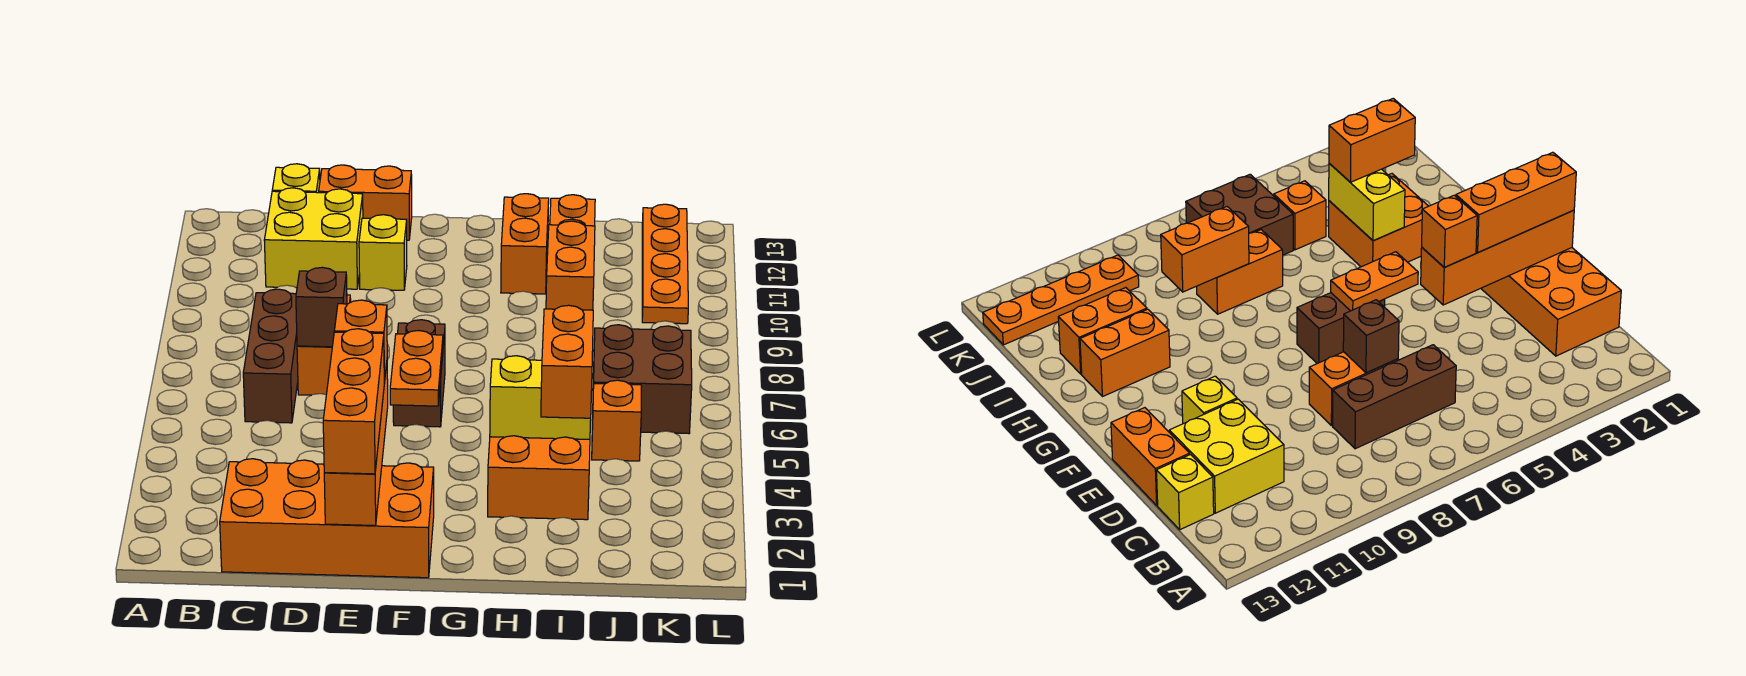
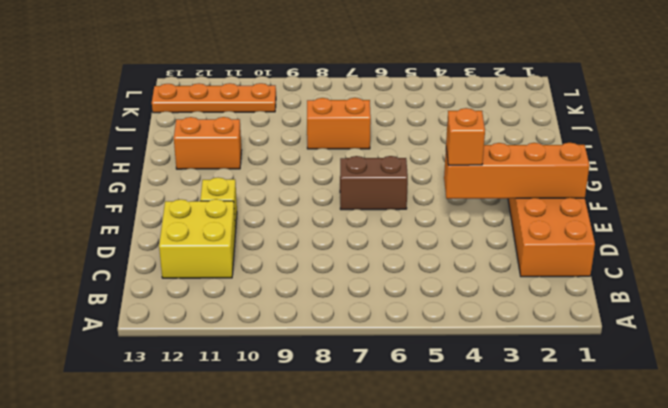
none -> brown brick C6:C8 level 1
none -> yellow brick C13 level 1
none -> orange brick D7:D8 level 1

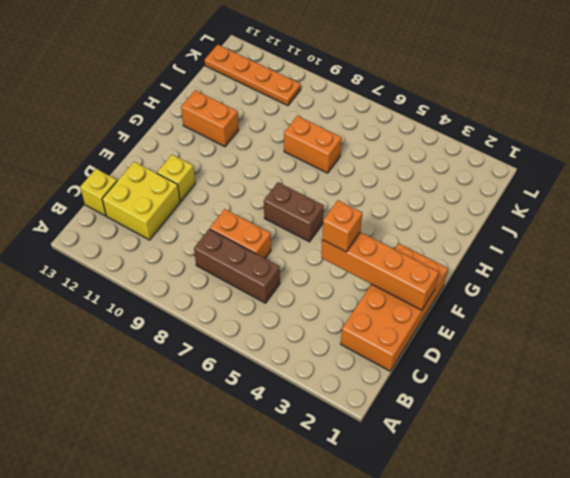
none -> orange brick D13:E13 level 1
none -> orange brick H3:I4 level 1
none -> orange brick I11:I12 level 1

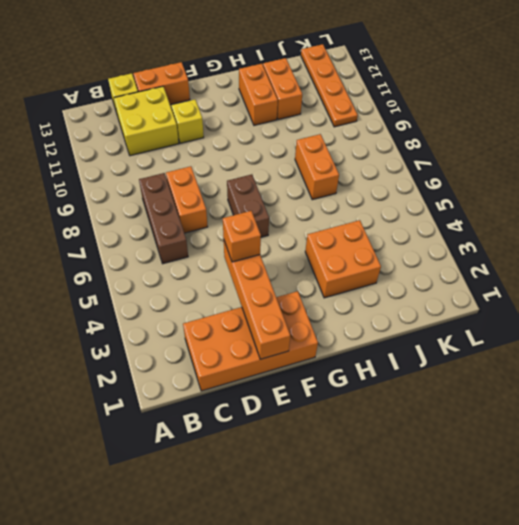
none -> orange brick J5 level 1
none -> brown brick J6:K7 level 1
none -> brown brick D7 level 2

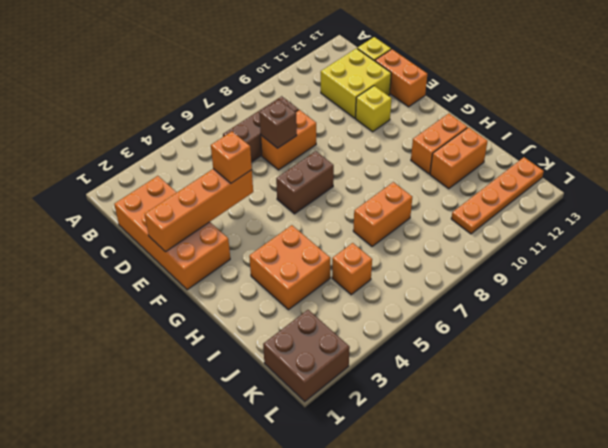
brown brick K1:L2 level 1 -> brown brick J6:K7 level 1
none -> orange plate F5:F6 level 2
none -> yellow brick H4:I4 level 2
none -> orange brick I8:I9 level 2

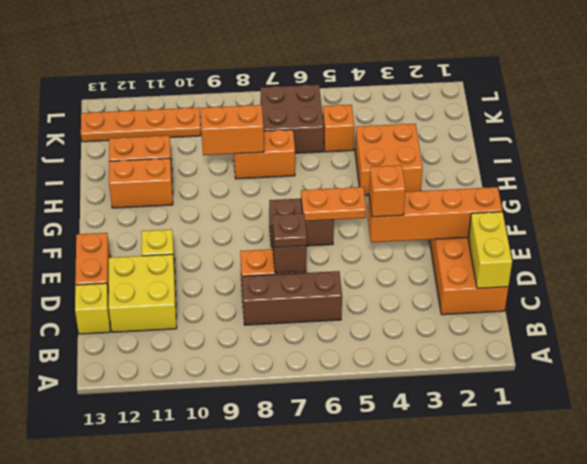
yellow brick C1:D1 level 2 -> yellow brick H4:I4 level 2
brown plate D7 level 3 -> none
none -> orange brick E1:E3 level 3
none -> orange brick I3:I4 level 3

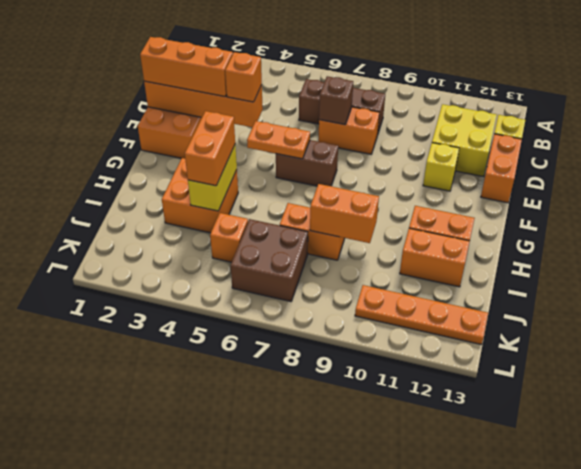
orange brick H4:I4 level 3 -> orange brick I3:I4 level 3

